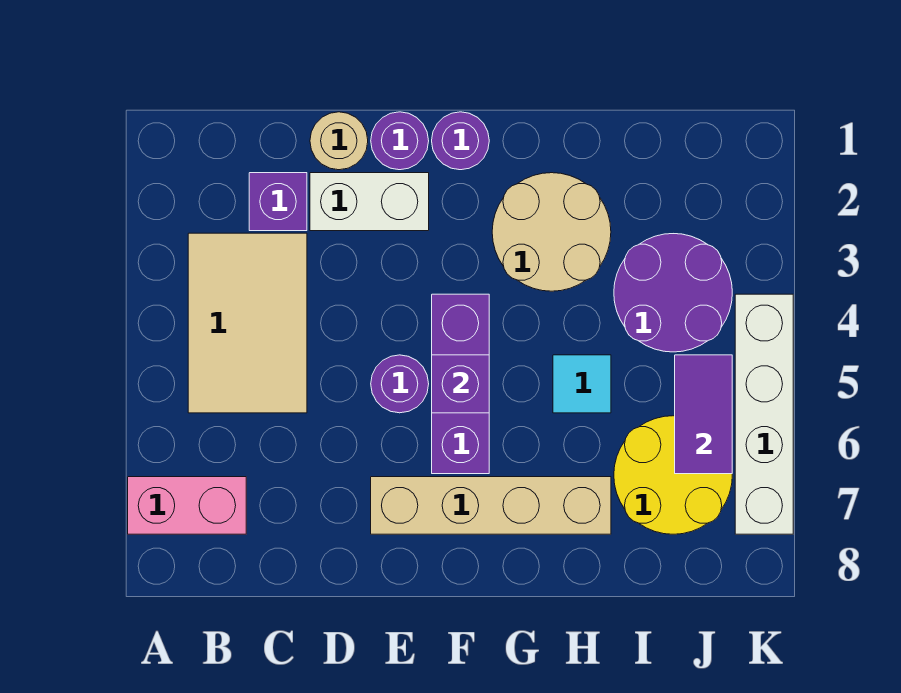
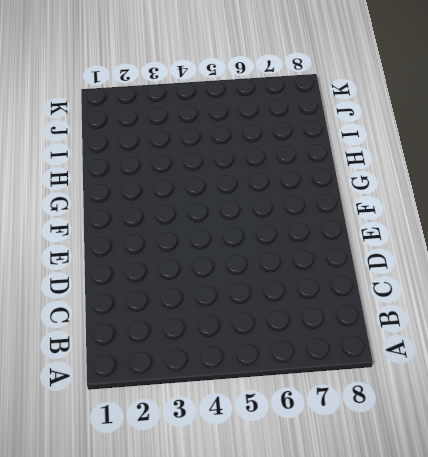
none -> pink brick A7:B7 level 1
none -> tan tile B3:C5 level 1
none -> purple brick C2 level 1

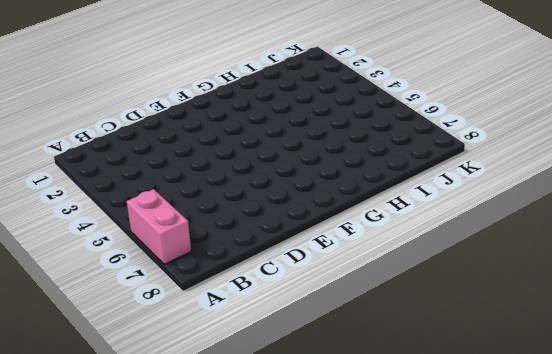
pink brick A6:A7 level 1 -> pink brick A7:B7 level 1
none -> tan tile B3:C5 level 1
none -> purple brick C2 level 1
none -> tan round brick D1 level 1

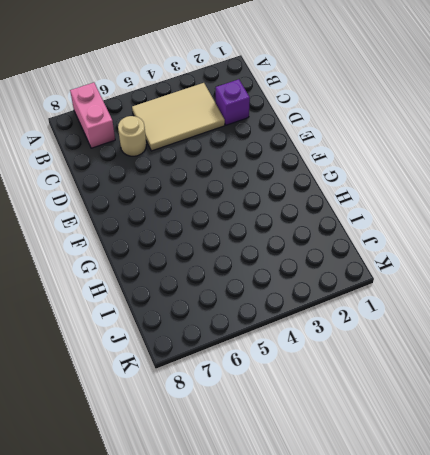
tan round brick C6 level 1 -> tan round brick D1 level 1
none -> white brick D2:E2 level 1
none -> purple round brick E1 level 1
none -> purple round brick E5 level 1

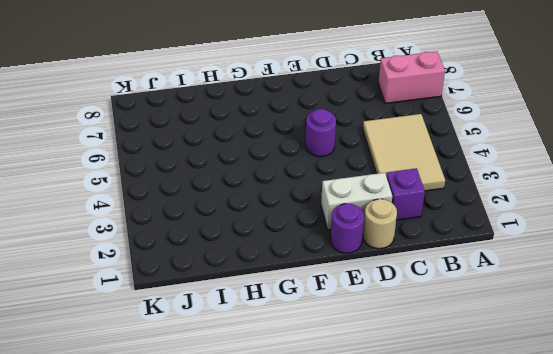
none -> tan brick E7:H7 level 1
none -> purple round brick F1 level 1
none -> purple brick F4:F6 level 1

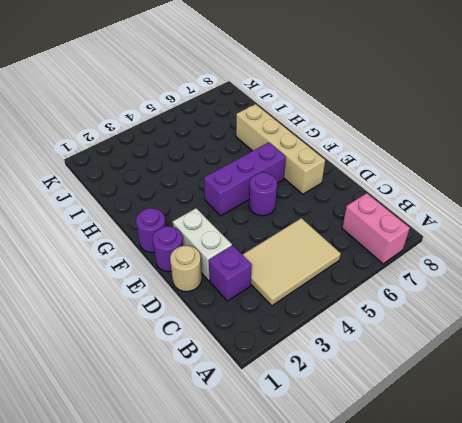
none -> tan round brick G2:H3 level 1
none -> cyan tile H5 level 1
none -> purple round brick I3:J4 level 1

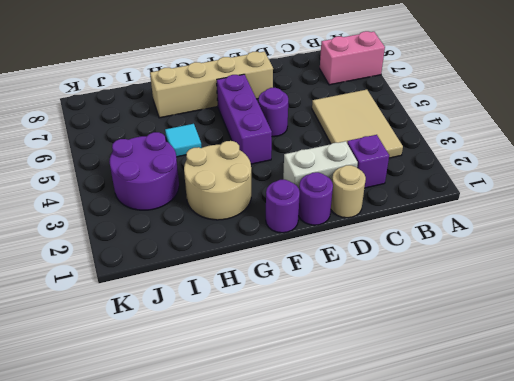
none -> yellow round brick I6:J7 level 1
none -> white brick K4:K7 level 1
none -> purple brick F5 level 2

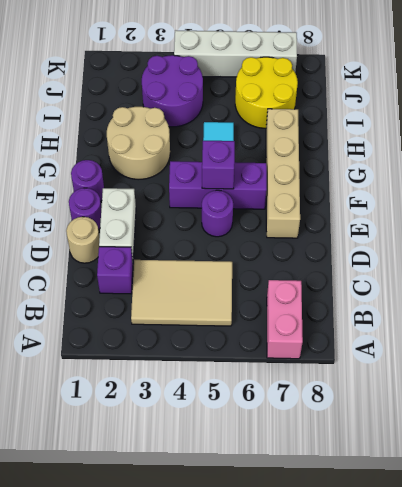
none -> purple tile J5:J6 level 2

